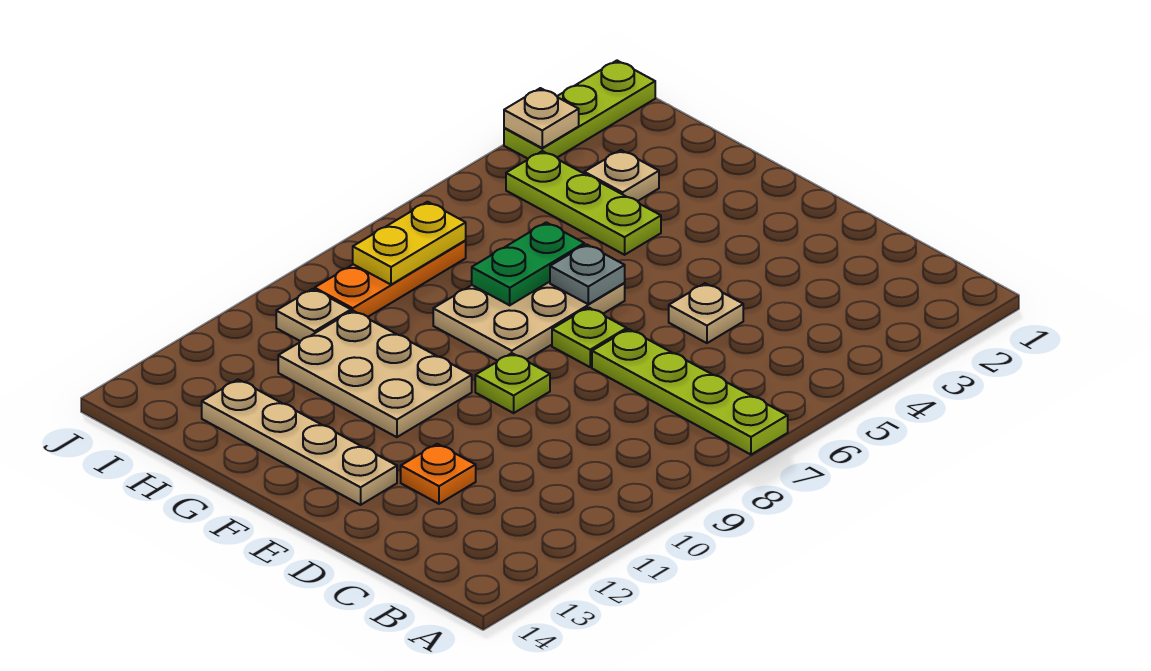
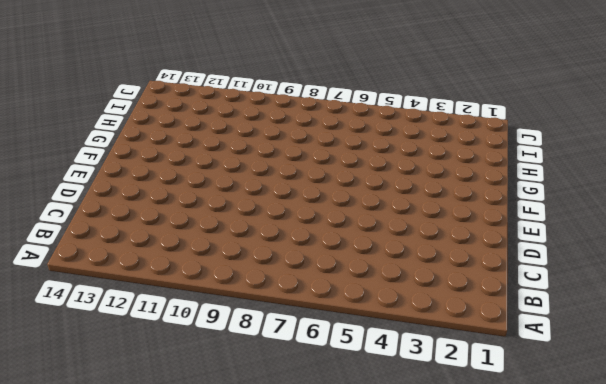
none -> lime plate A7:D7 level 1
none -> tan plate D5 level 1
none -> orange plate D12 level 1

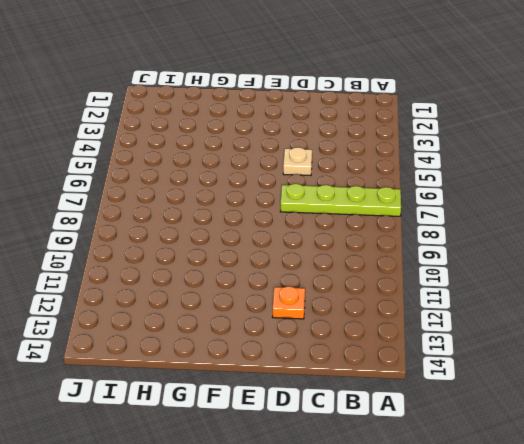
none -> lime plate E7 level 1
none -> lime plate E9 level 1
none -> tan plate E13:H13 level 1

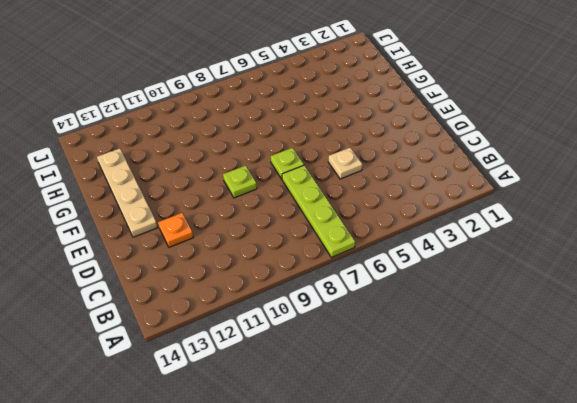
none -> tan plate F6:G8 level 1
none -> tan plate F10:H11 level 1
none -> lime plate G4:I4 level 1

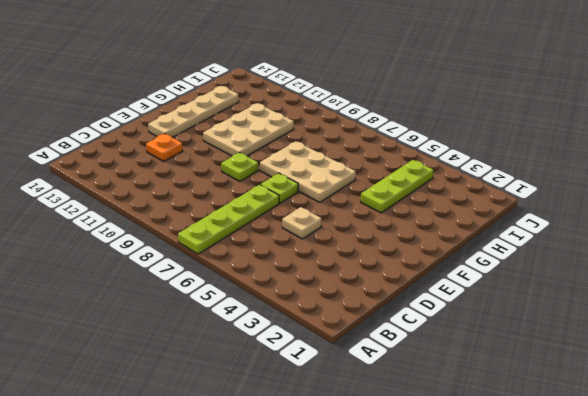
none -> tan plate H3 level 1
none -> orange plate I7:I9 level 1
none -> tan plate I10 level 1

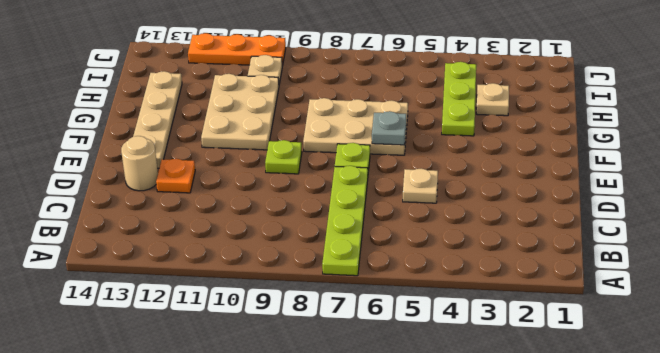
tan round brick D13 level 1 -> none
orange plate J10:J12 level 1 -> orange plate I7:I9 level 1
none -> lime plate J1:J3 level 1
none -> green plate G6:G7 level 2
none -> yellow plate I7:I8 level 2

